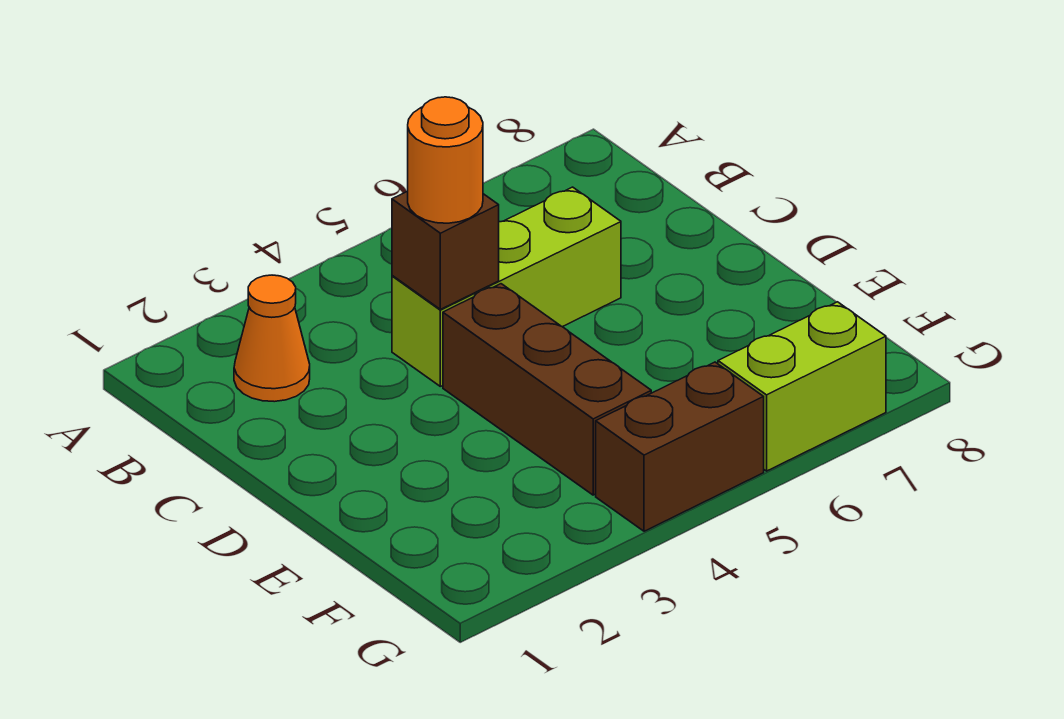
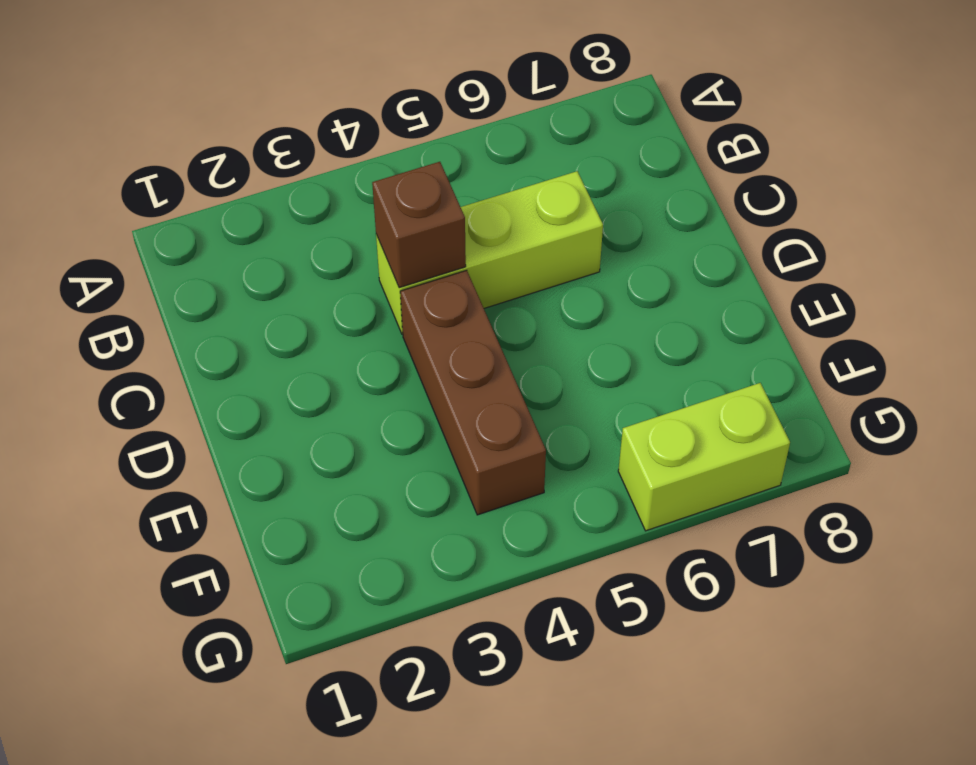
none -> orange cone B2 level 1
none -> brown brick G4:G5 level 1

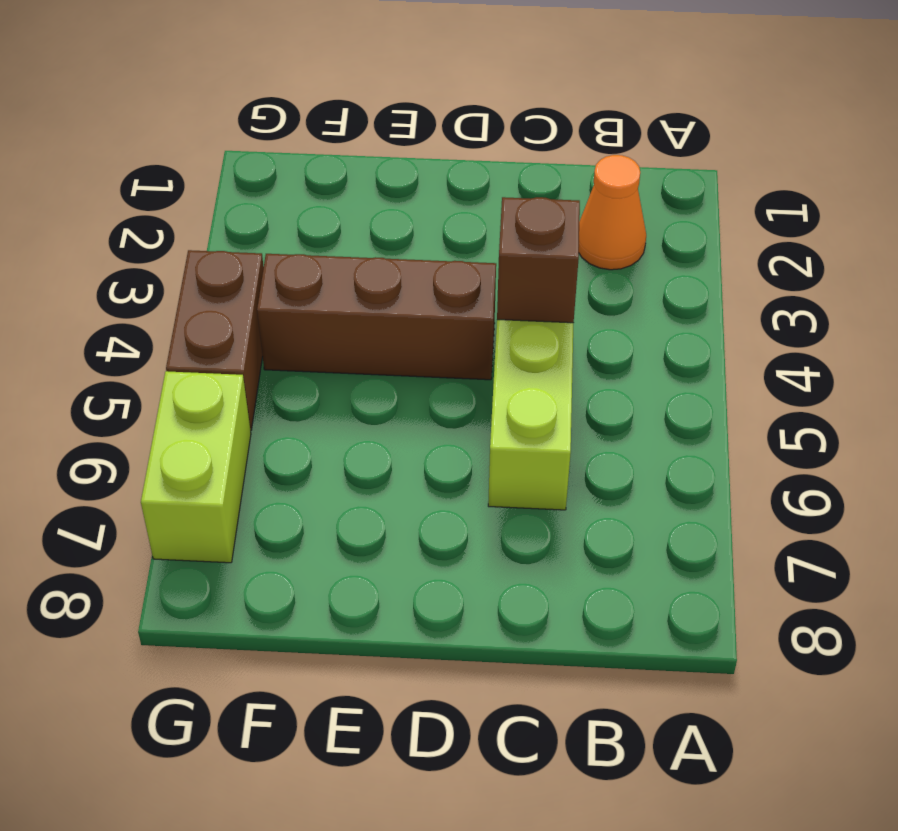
none -> orange round brick C4 level 3

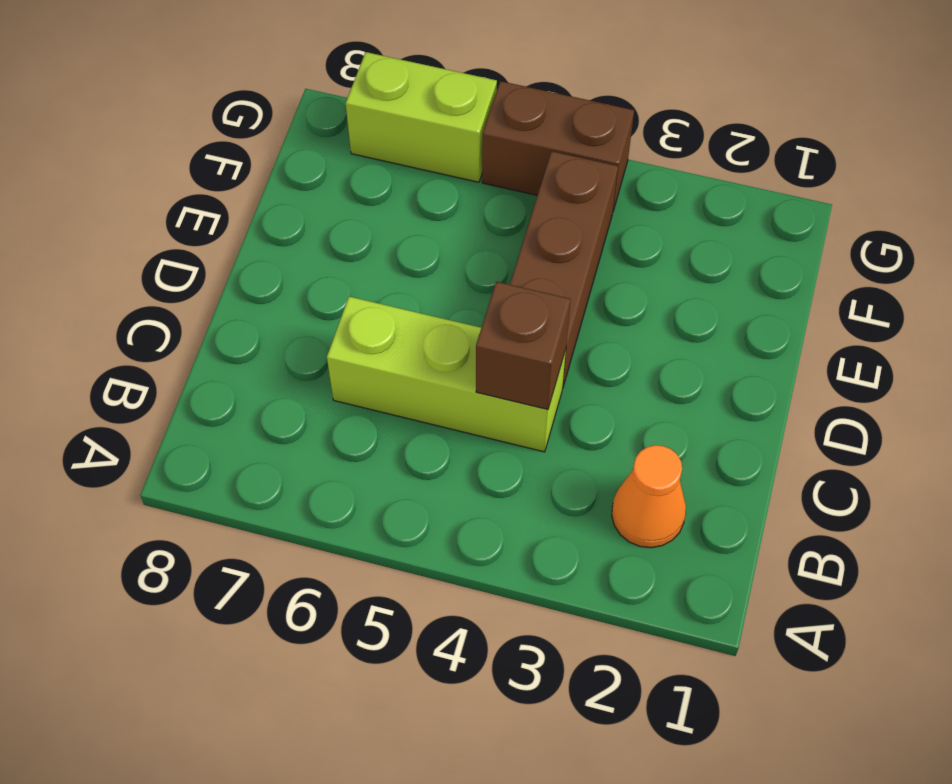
none -> orange round brick C4 level 3

